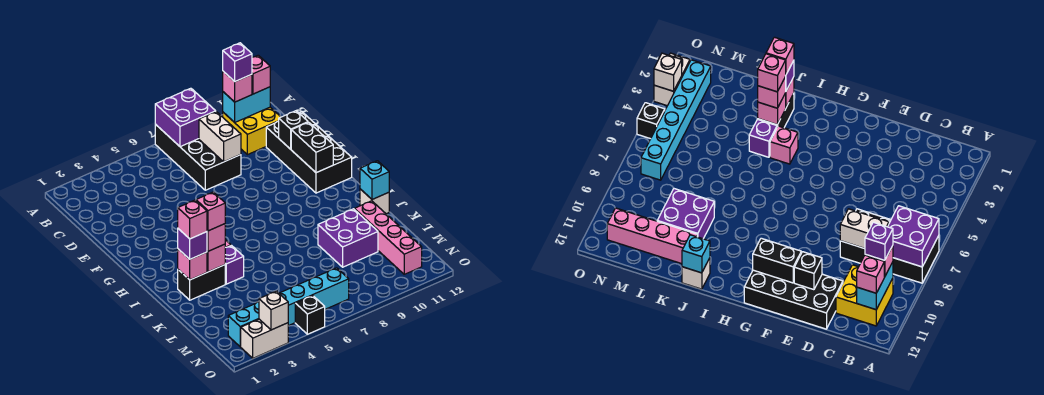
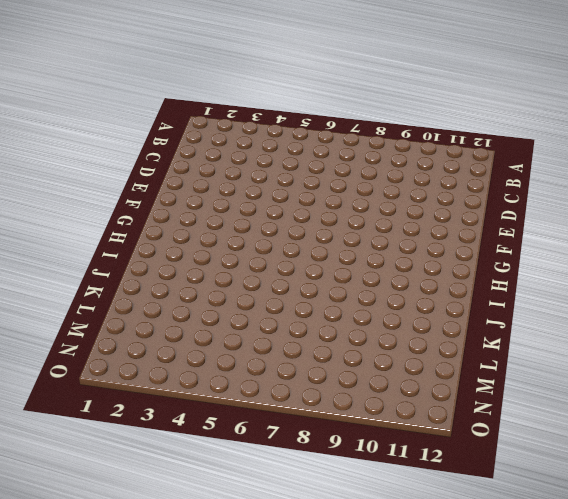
none -> black brick A7:D8 level 1
none -> yellow brick B10:C11 level 1
none -> black brick D11:G12 level 1

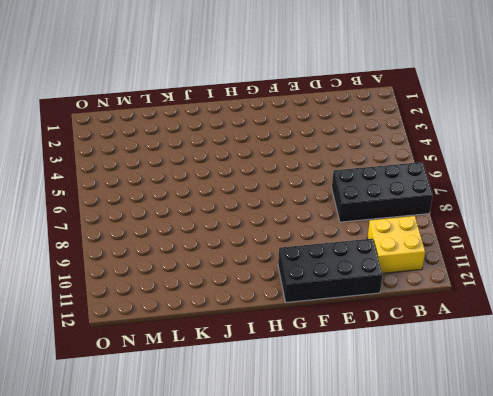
none -> pink brick I4 level 1
none -> black brick J2:J3 level 1
none -> purple brick J4 level 1

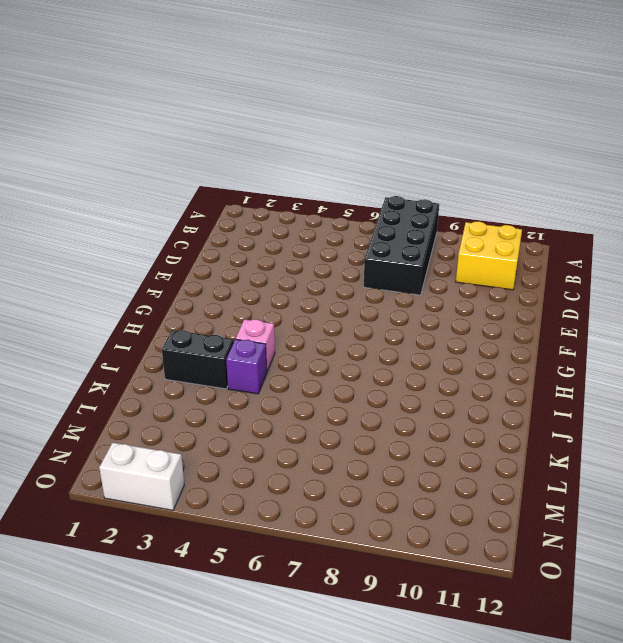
none -> black brick D11:G12 level 1
none -> white brick J12 level 1
none -> purple brick K9:L10 level 1

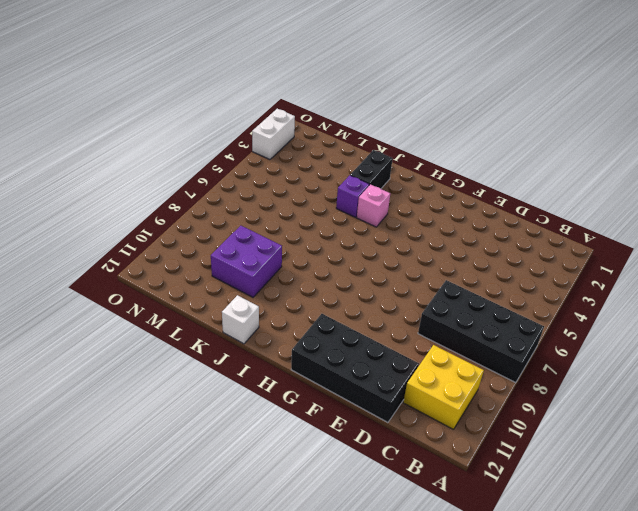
none -> pink brick K11:N11 level 1
none -> cyan brick N2:N7 level 1
none -> black brick O5 level 1

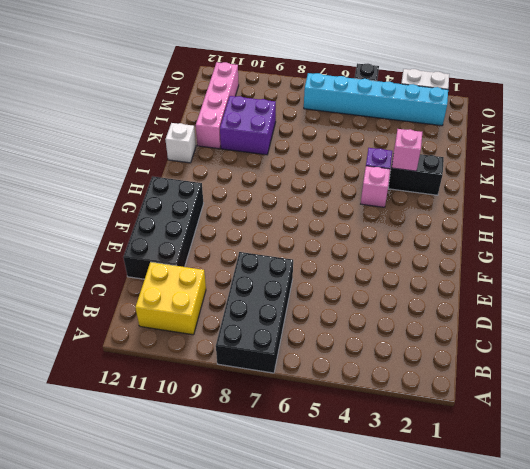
none -> purple brick A7:B8 level 2
none -> cyan brick B10:B11 level 2
none -> white brick C8:D8 level 2

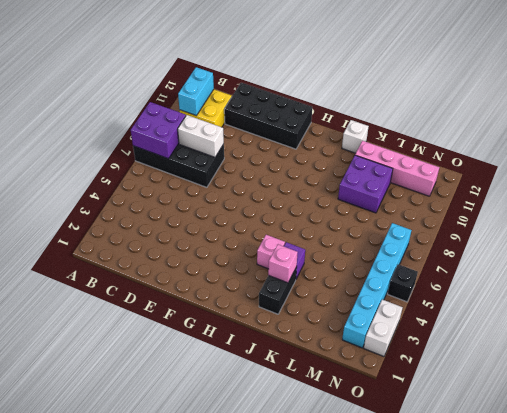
none -> black brick E11 level 2
none -> black brick F11:G11 level 2
none -> pink brick J2 level 2

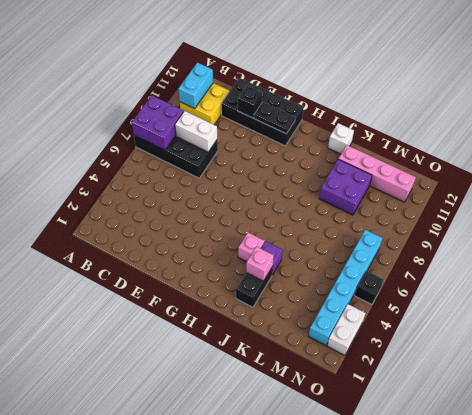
black plate F11:G11 level 2 -> black brick F11:G11 level 2
none -> pink brick J2 level 2
none -> cyan brick J12 level 2
none -> white brick O3 level 2

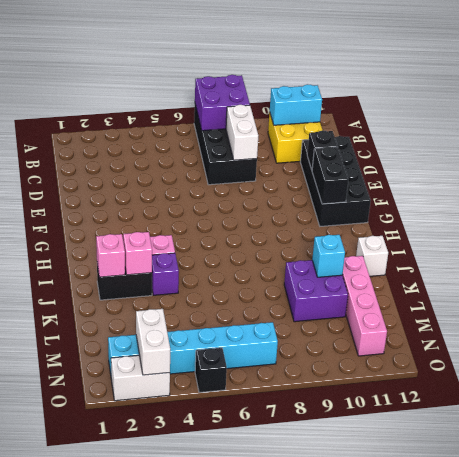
cyan brick K10 level 2 -> cyan brick J12 level 2
white brick N3:O3 level 2 -> white brick O3 level 2
none -> pink brick B10 level 3
none -> pink brick B11 level 3
none -> purple brick J2 level 3

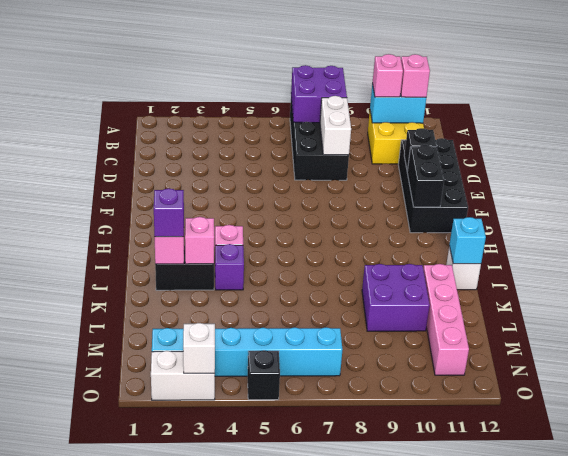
none -> pink brick J3 level 3
none -> purple brick B10 level 4
none -> pink brick J2 level 4

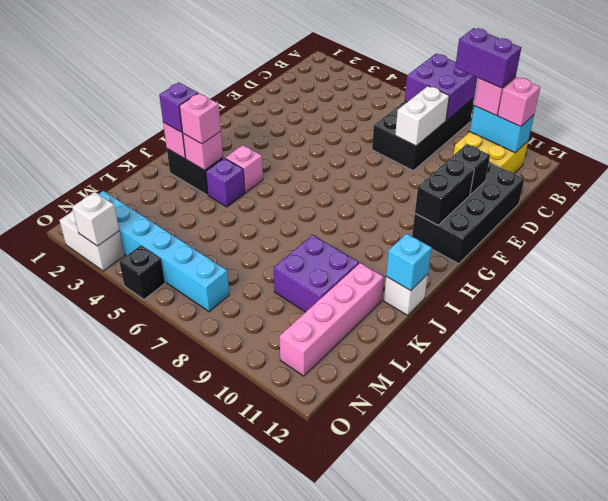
purple brick B9:B10 level 4 -> purple brick B10 level 4
none -> pink brick J2 level 4
none -> pink brick J3 level 4

